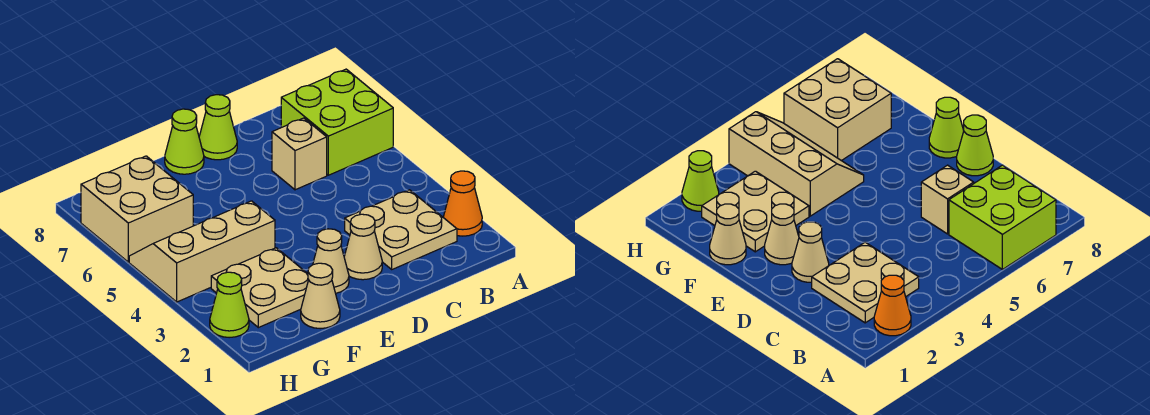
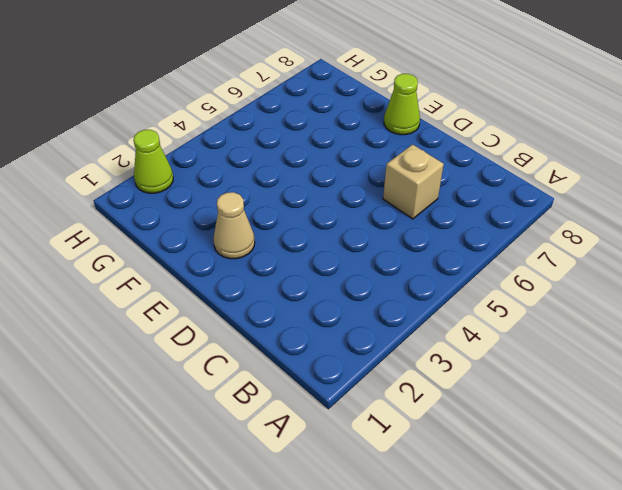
none -> orange cone A2 level 1
none -> lime brick A6:B7 level 1
none -> tan plate B2:C3 level 1

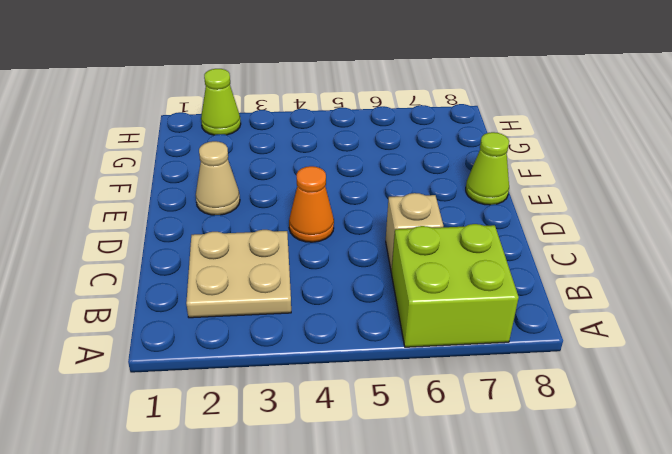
orange cone D4 level 1 -> orange cone A2 level 1
none -> tan cone D2 level 1
none -> lime cone D8 level 1
none -> tan cone F1 level 1

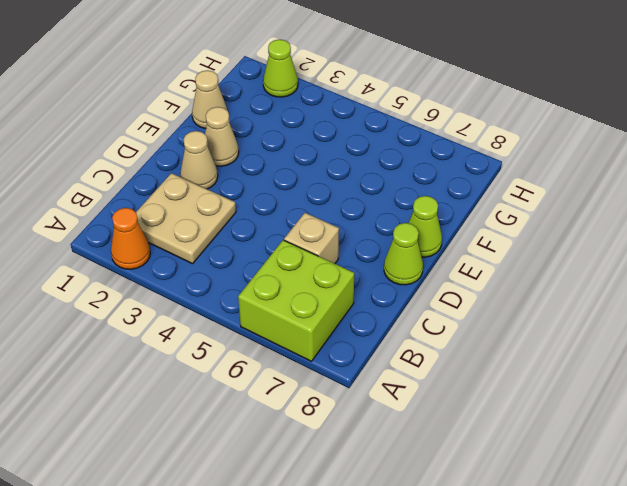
none -> tan plate F2:G3 level 1
none -> tan slope F4:H5 level 1 top 4
none -> tan brick G6:H7 level 1

